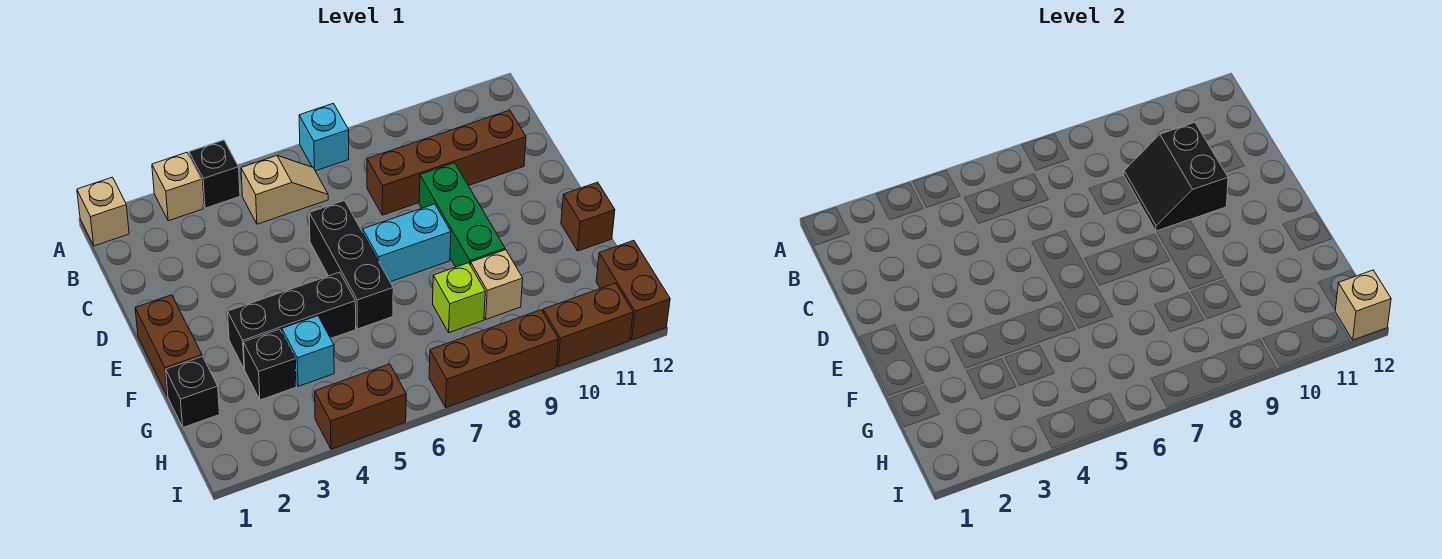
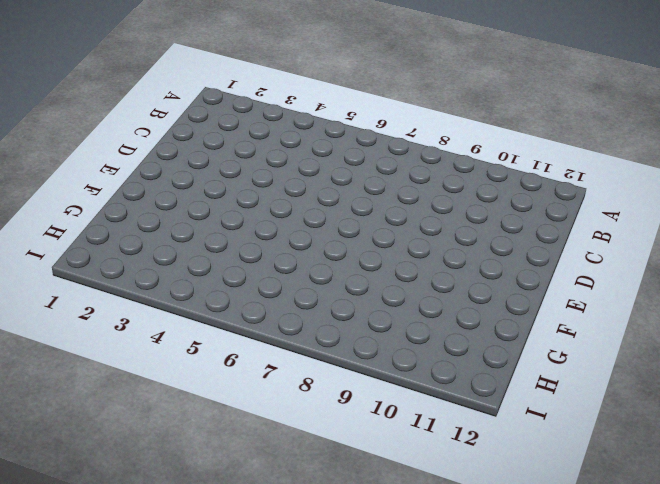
none -> tan brick A1 level 1
none -> tan brick A3 level 1
none -> black brick A4 level 1

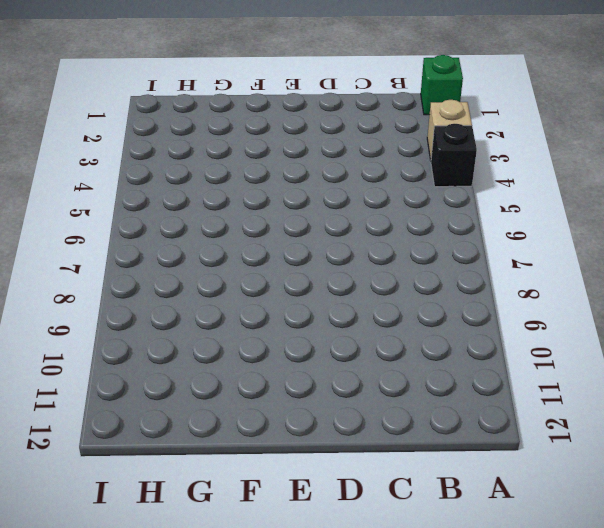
green brick A1 level 1 -> tan brick A1 level 1
none -> cyan brick A7 level 1
none -> tan slope B5:B6 level 1 top 5
none -> brown brick C8:C11 level 1

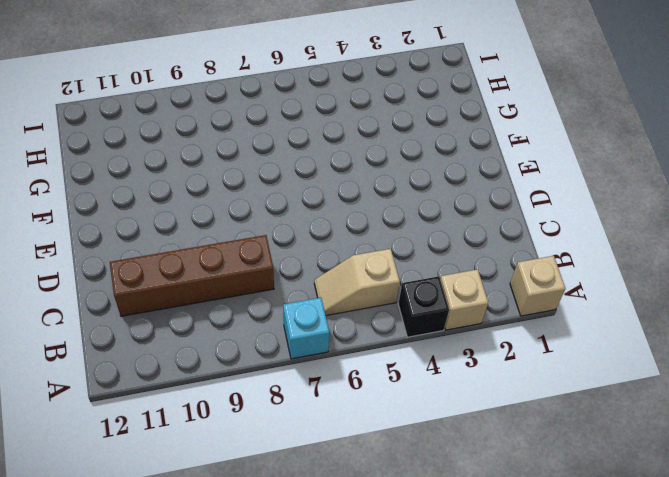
none -> black brick D6:F6 level 1
none -> green brick D9:F9 level 1
none -> brown brick E1:F1 level 1

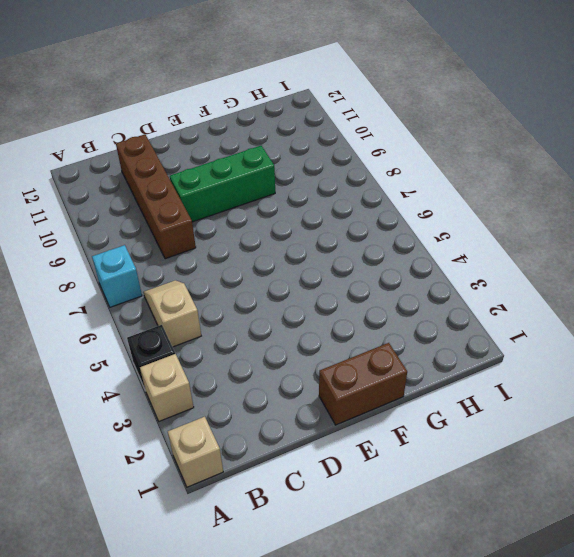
none -> black brick D6:F6 level 1
none -> cyan brick E7:E8 level 1
none -> black brick F3:F5 level 1

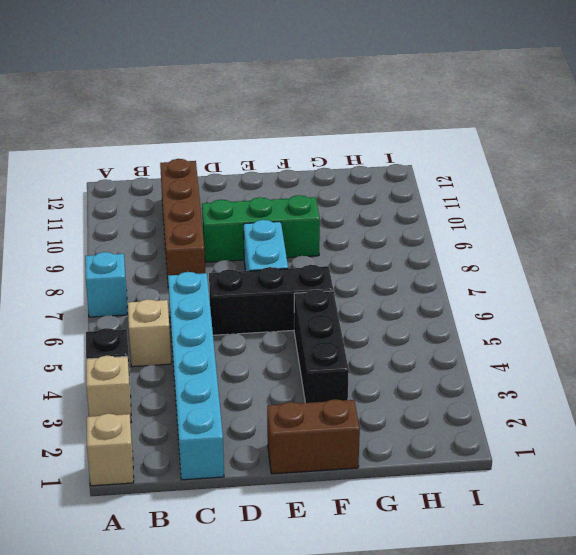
cyan brick C1:C6 level 1 -> none
none -> brown brick F12 level 1
none -> black brick G1 level 1
none -> black brick G3 level 1

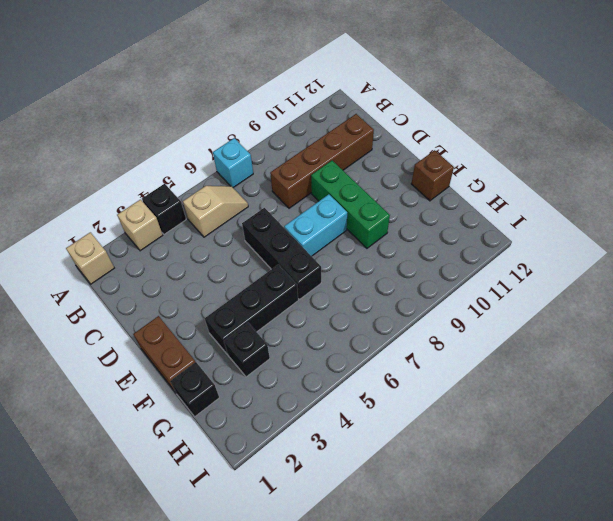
none -> cyan brick G4 level 1
none -> lime brick G8 level 1
none -> tan brick G9 level 1

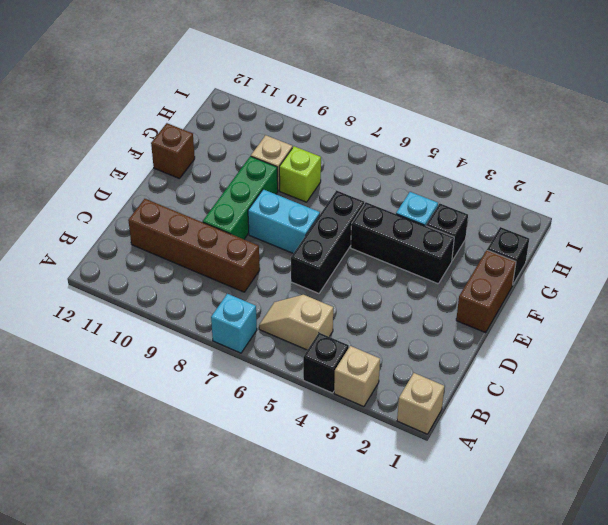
none -> brown brick H12:I12 level 1
none -> brown brick I4:I5 level 1
none -> brown brick I7:I9 level 1

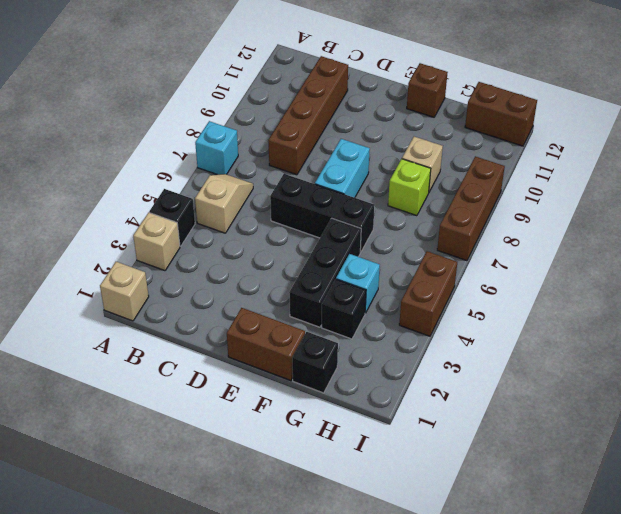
none -> green brick D9:F9 level 1
none -> brown brick I10:I11 level 1
none -> black slope C9:D10 level 2 top 10

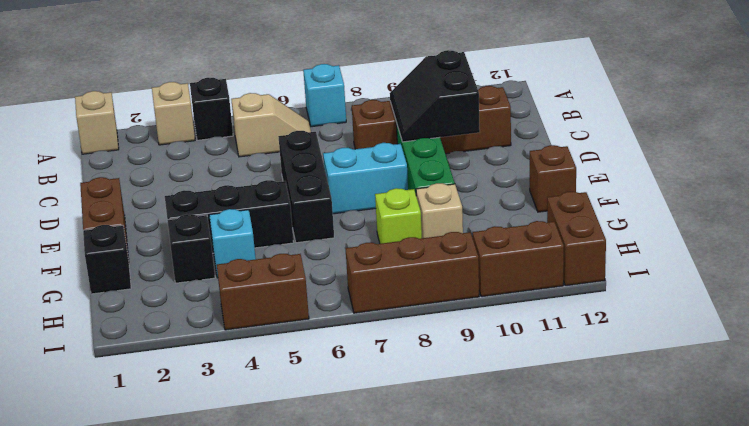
none -> tan brick I12 level 2

